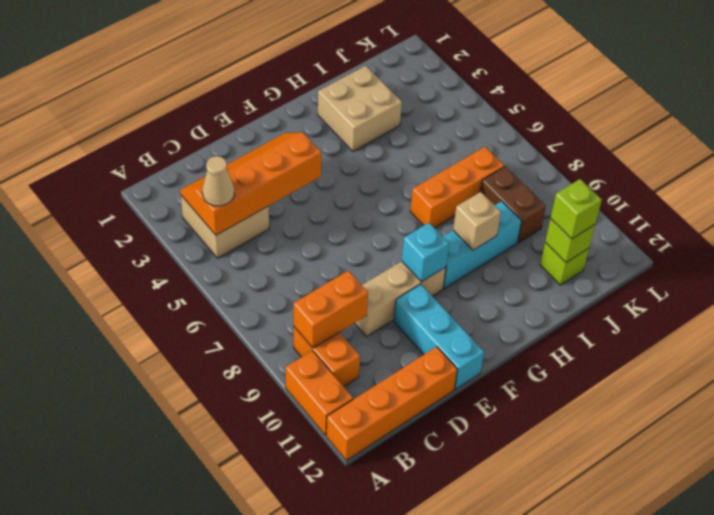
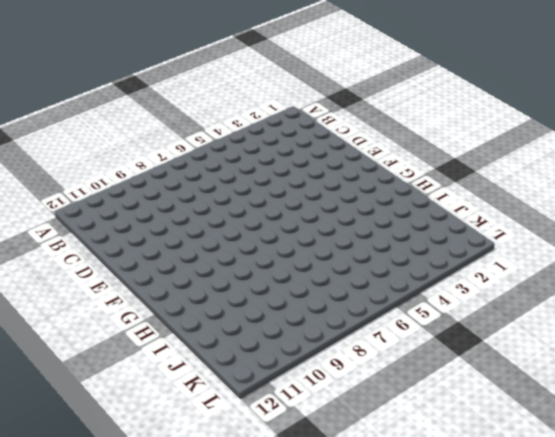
none -> orange brick A10:A11 level 1
none -> orange brick A12:D12 level 1
none -> tan brick B3:C4 level 1

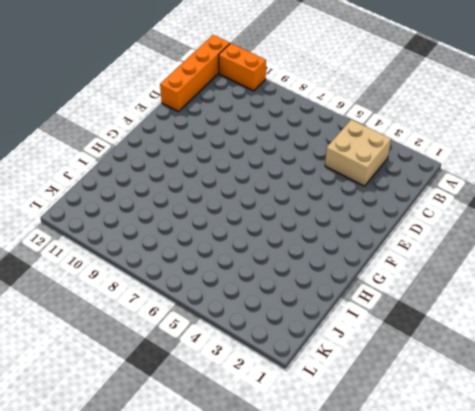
none -> orange brick B9:B10 level 1
none -> tan brick D9:F9 level 1
none -> cyan brick E10:E12 level 1

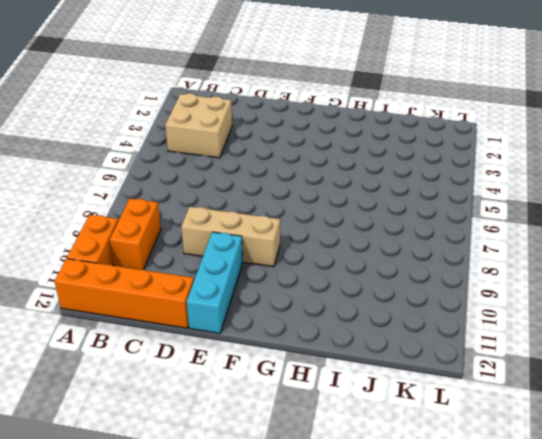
none -> cyan brick G9:I9 level 1
none -> tan brick H2:I3 level 1
none -> orange brick H7:J7 level 1

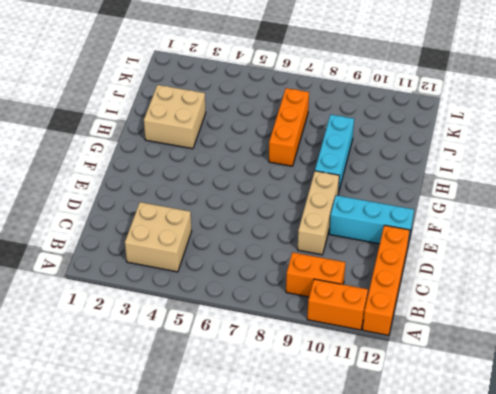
none -> brown brick J8:J9 level 1
none -> lime brick J11 level 1
none -> orange slope B3:E4 level 2 top 4

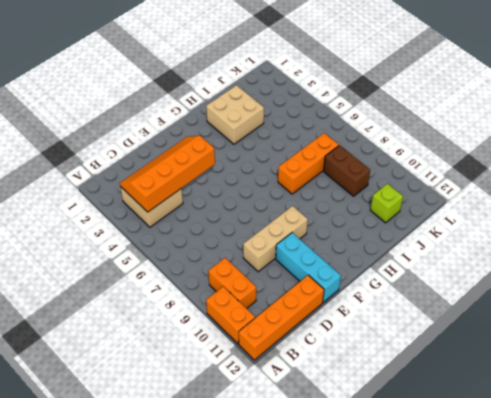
none -> cyan brick G9:I9 level 1
none -> orange brick B9:C9 level 2
none -> cyan brick F9 level 2

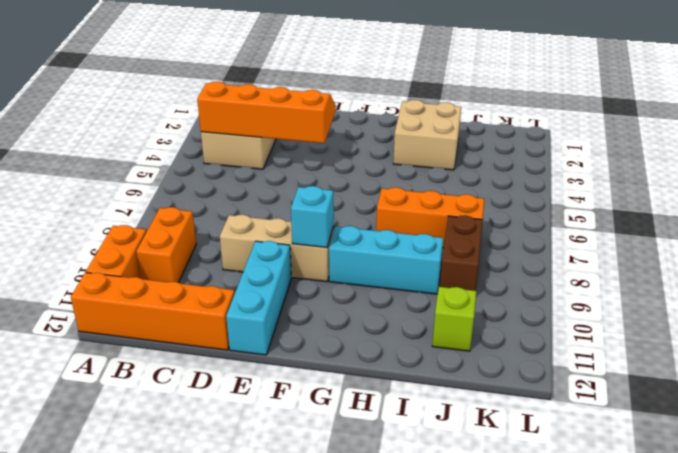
none -> orange brick B9:C9 level 2
none -> tan brick H9 level 2
none -> lime brick J11 level 2

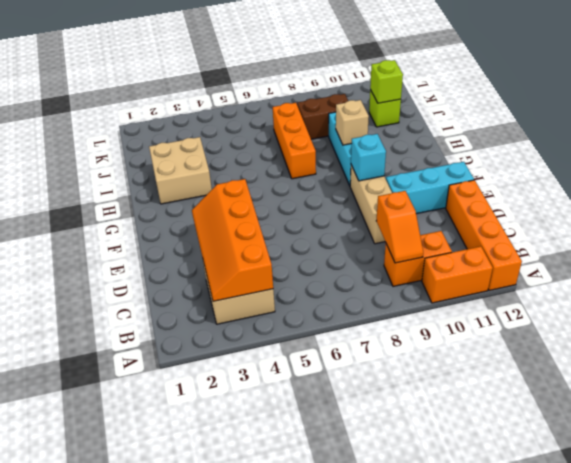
orange slope B9:C9 level 2 top C -> orange brick B9:C9 level 2
none -> tan cone B4 level 3
none -> lime brick J11 level 3

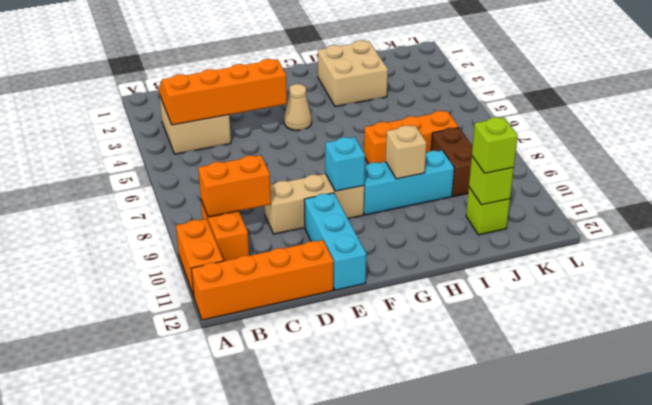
tan cone F4 level 1 -> tan cone B4 level 3

